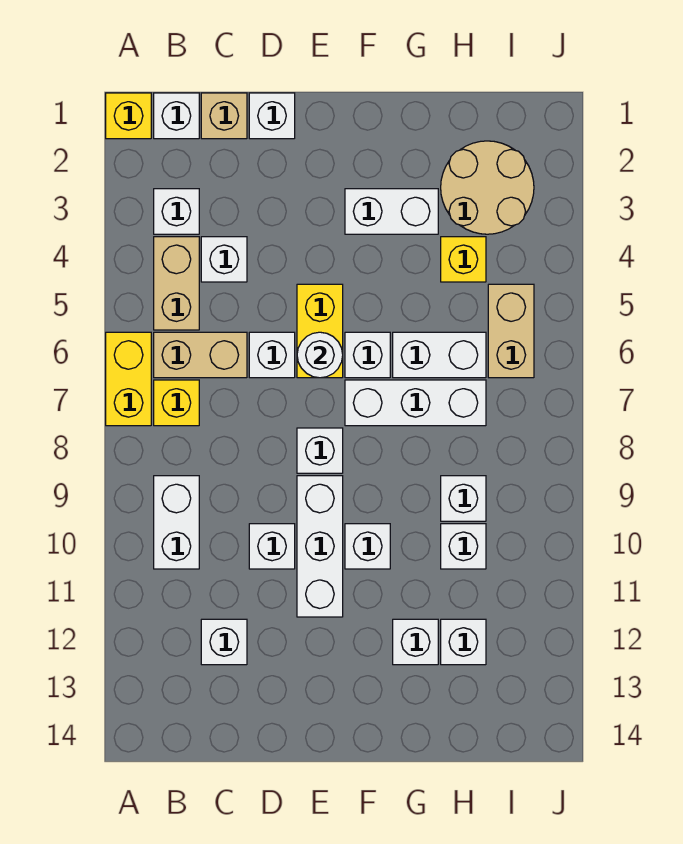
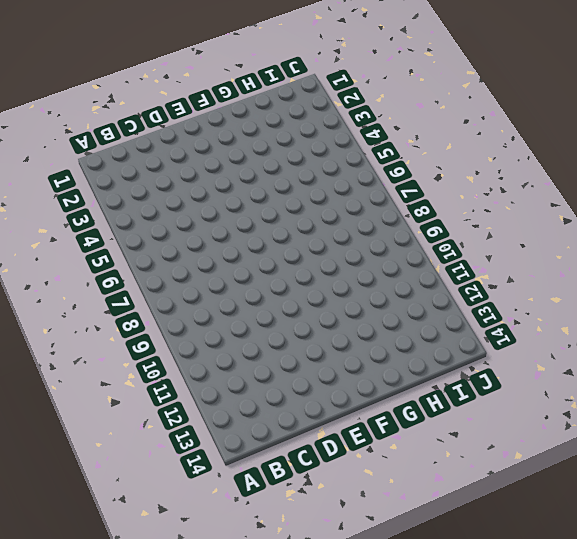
none -> yellow brick A1 level 1
none -> yellow brick A6:A7 level 1
none -> white brick B1 level 1
none -> white brick B3 level 1

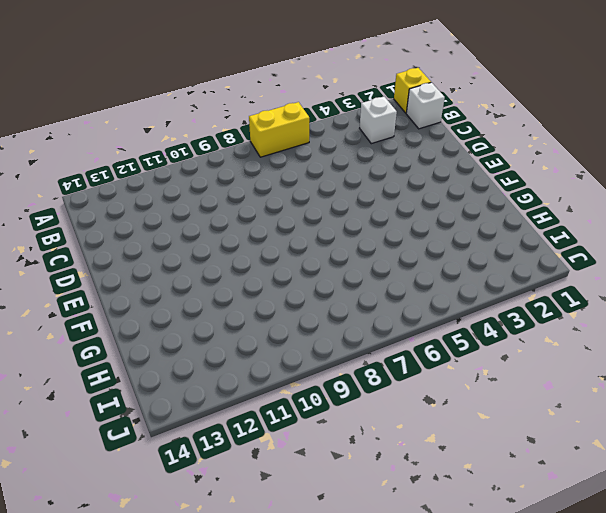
none -> tan brick B4:B5 level 1
none -> tan brick B6:C6 level 1
none -> yellow brick B7 level 1
none -> white brick B9:B10 level 1

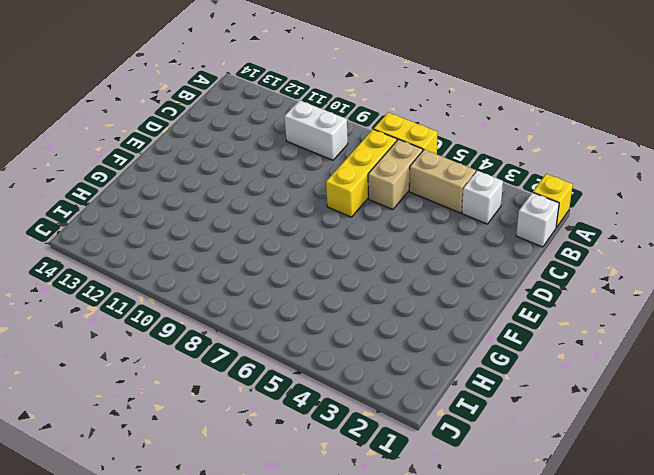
yellow brick B7:D7 level 1 -> yellow brick B7 level 1
none -> tan brick C1 level 1
none -> white brick C4 level 1
none -> white brick C12 level 1
none -> white brick D1 level 1

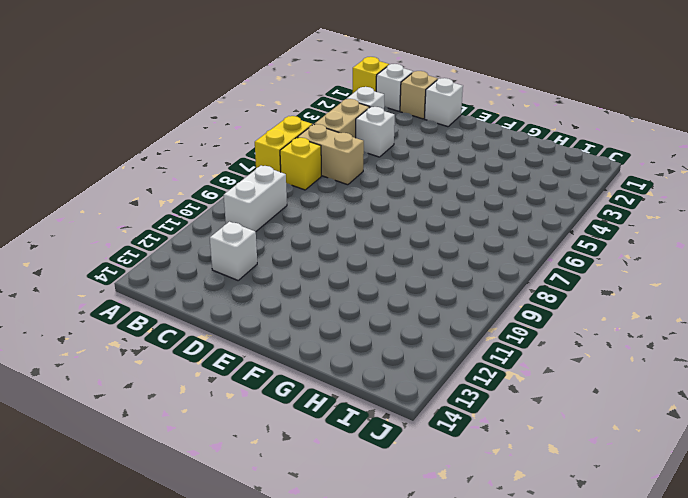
none -> white brick D6 level 1
none -> white brick D10 level 1
none -> yellow brick E5:E6 level 1
none -> white brick E8 level 1

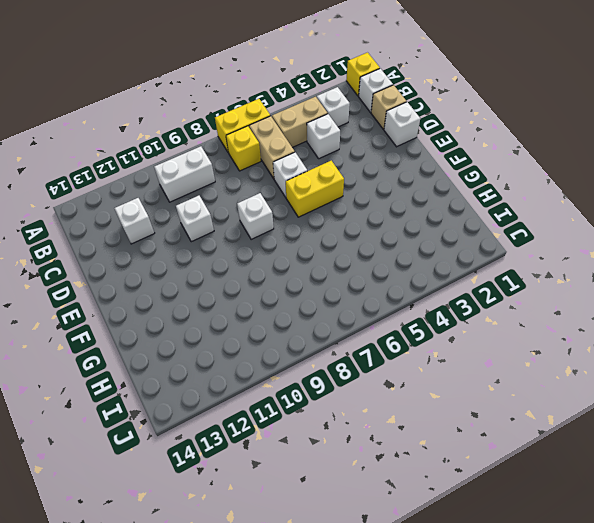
none -> white brick E9:E11 level 1
none -> white brick F3:G3 level 1
none -> white brick F6 level 1
none -> white brick F7:H7 level 1

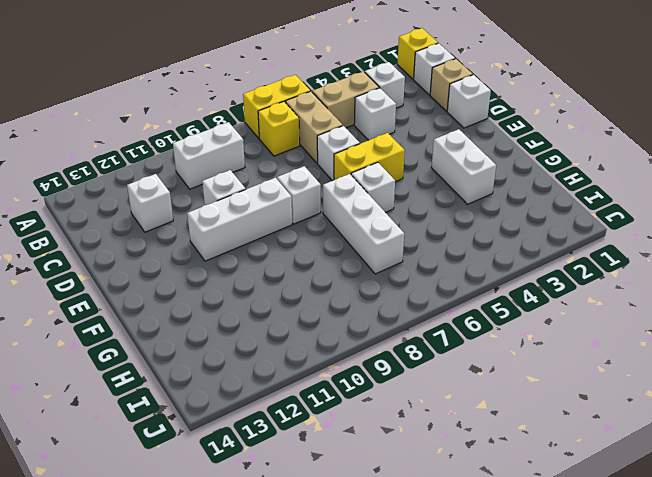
none -> white brick F10 level 1
none -> white brick G6:H6 level 1
none -> white brick G12 level 1
none -> tan round brick H2:I3 level 1

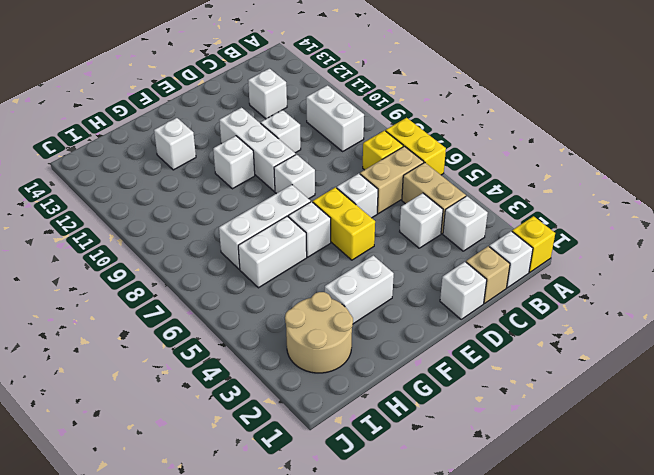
none -> yellow brick H4 level 1
none -> white brick H9 level 1
none -> white brick H10 level 1
none -> white brick H12 level 1

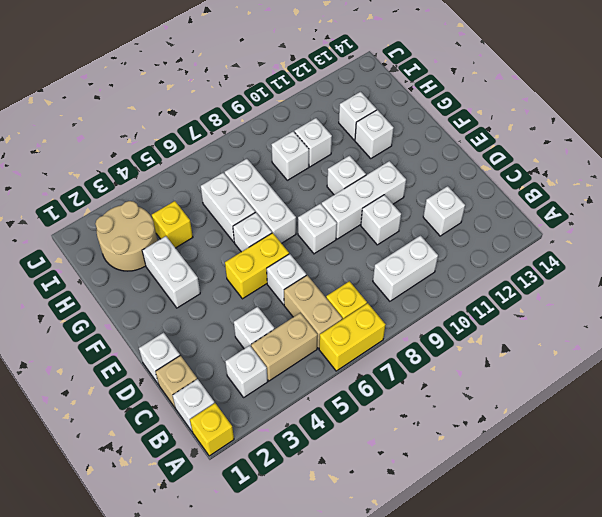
none -> tan brick I5:I6 level 1
none -> white round brick E6 level 2

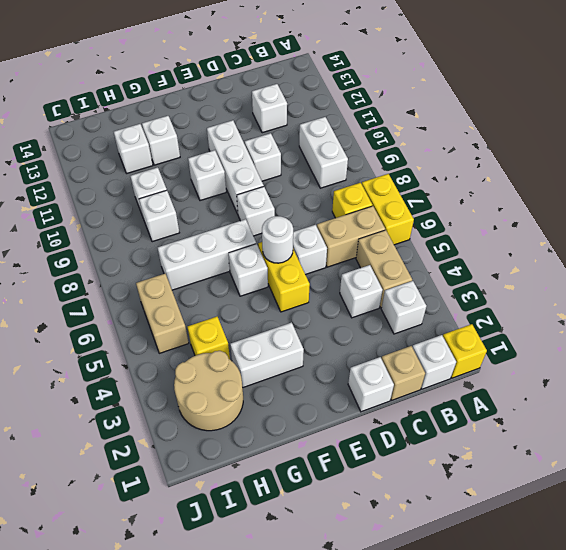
none -> white brick G6:H6 level 1

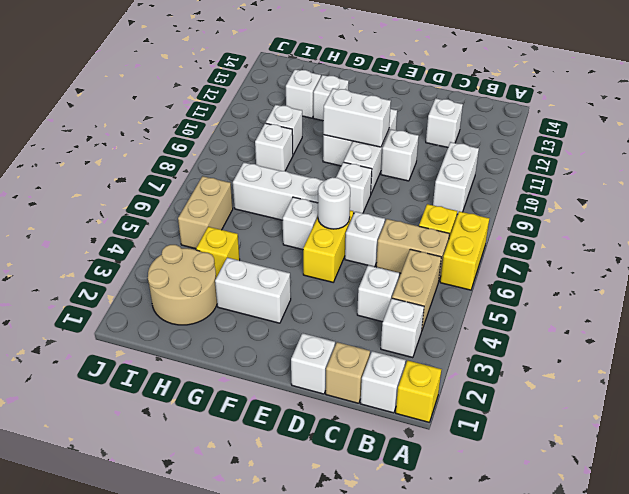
white brick E10:F10 level 2 -> white brick G6:H6 level 1

